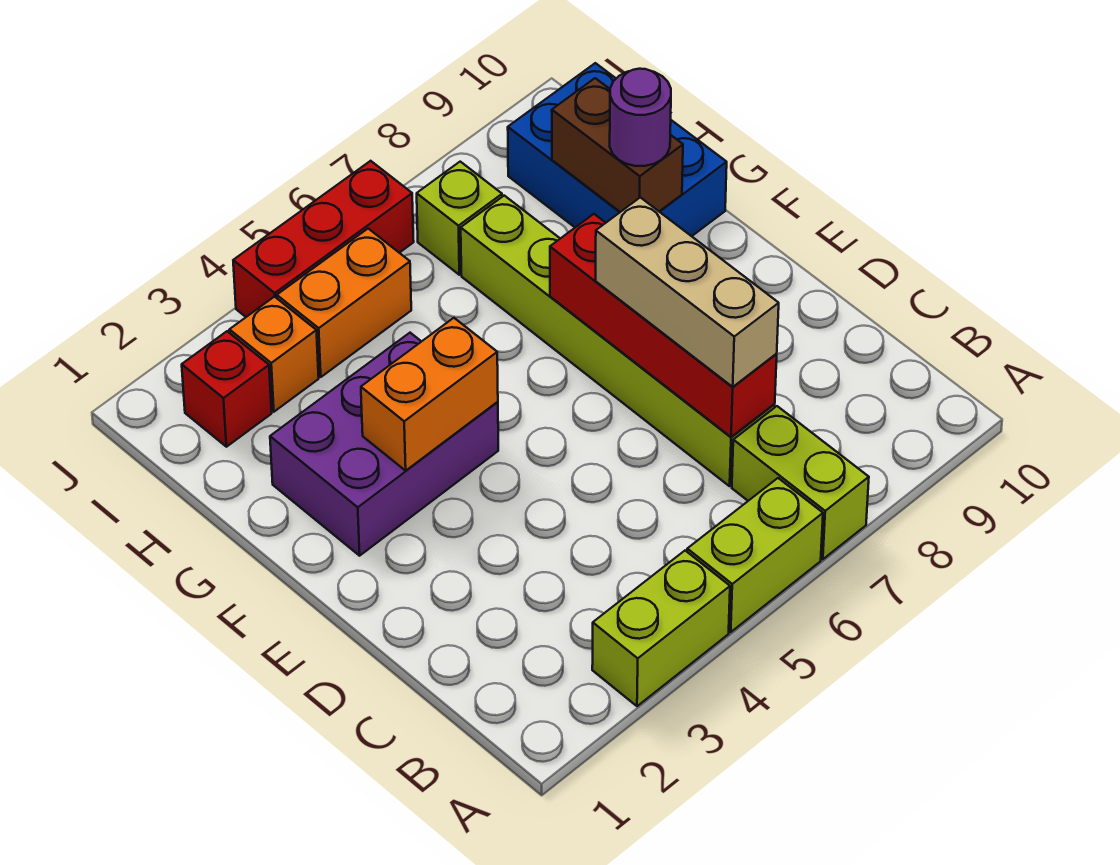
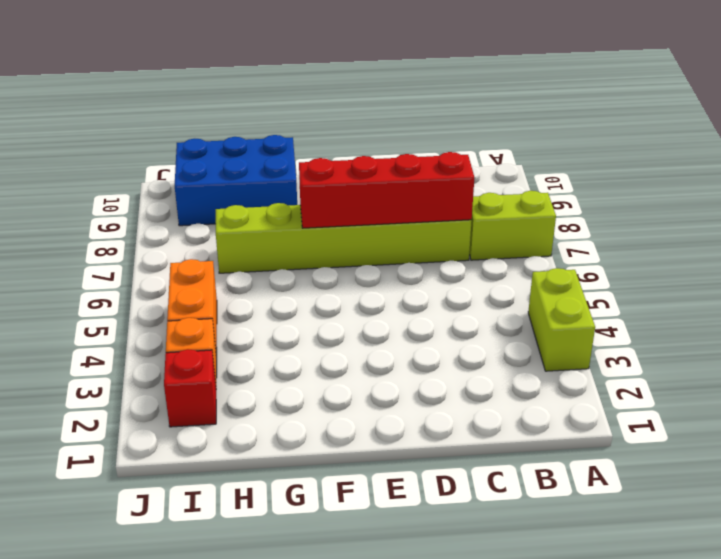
none -> lime brick A5:A6 level 1
none -> purple brick F2:G4 level 1
none -> lime brick I7 level 1

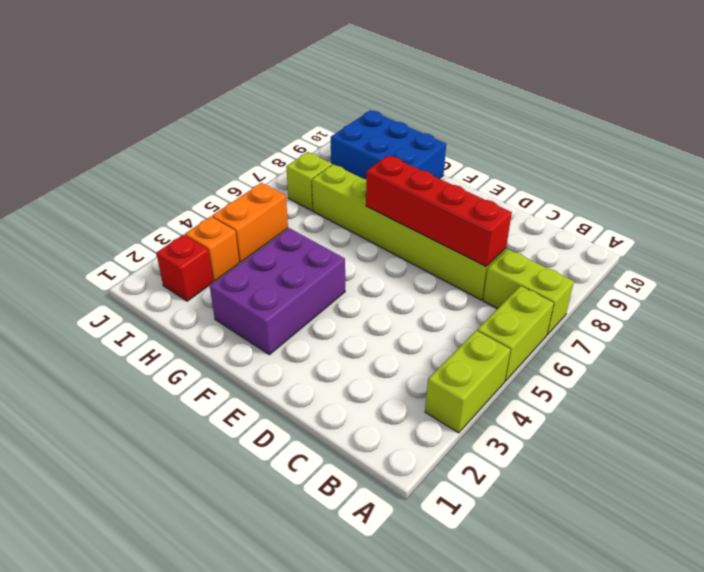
none -> red brick J4:J6 level 1
none -> orange brick F3:F4 level 2
none -> brown brick G9:H9 level 2

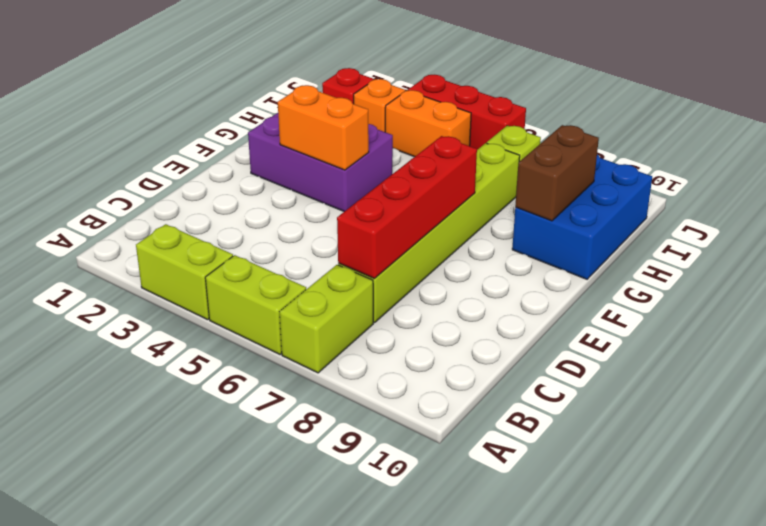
none -> tan brick C7:E7 level 3
none -> purple round brick G9 level 3

